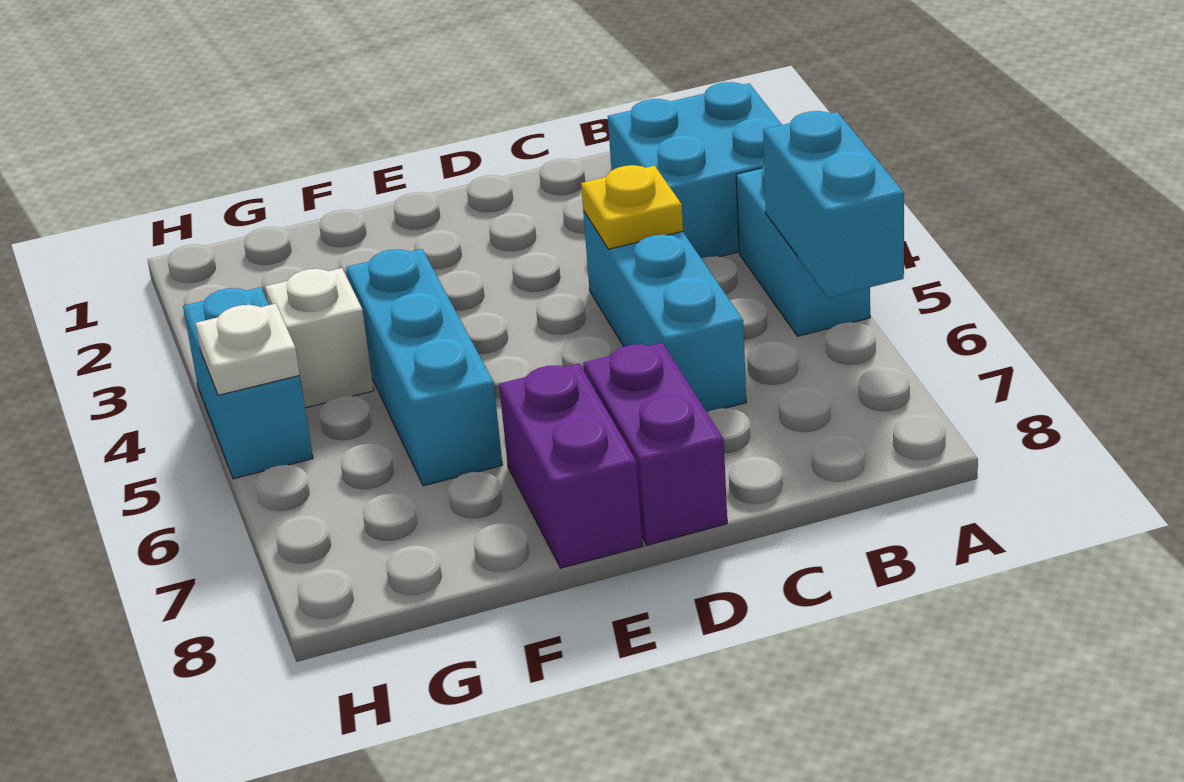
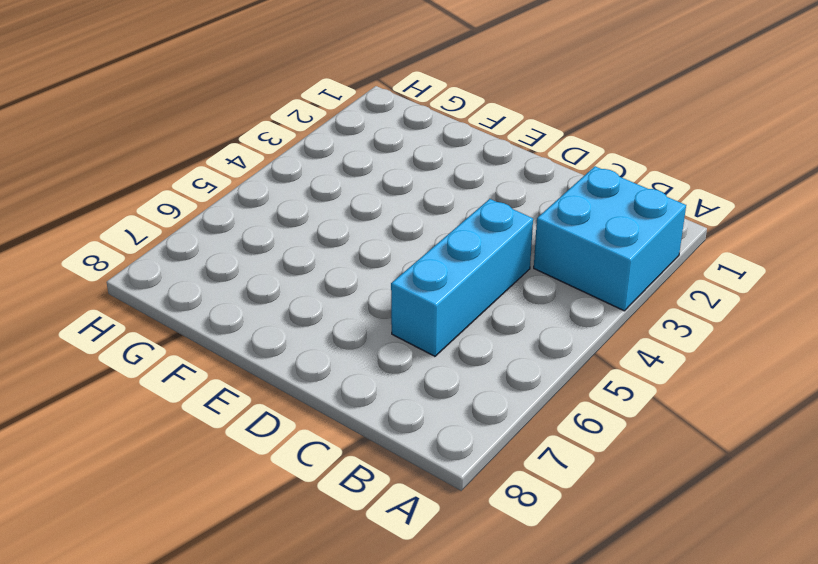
none -> cyan brick A4:A5 level 1
none -> purple brick D7:D8 level 1

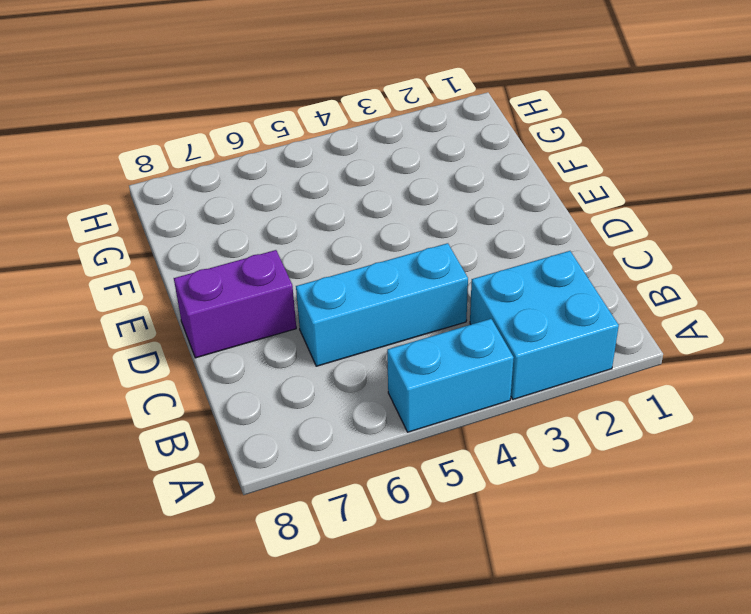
none -> purple brick E7:E8 level 1
none -> cyan brick F4:F6 level 1

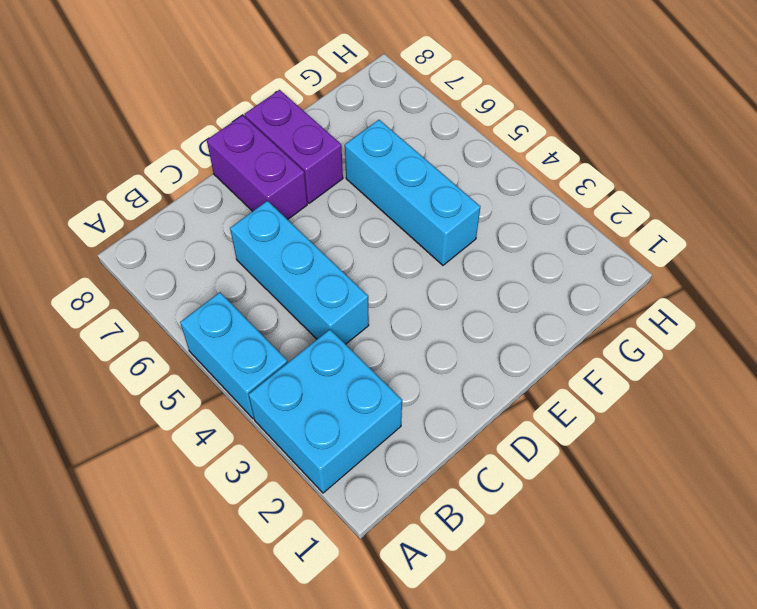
none -> white brick G4 level 1
none -> cyan brick H4:H5 level 1

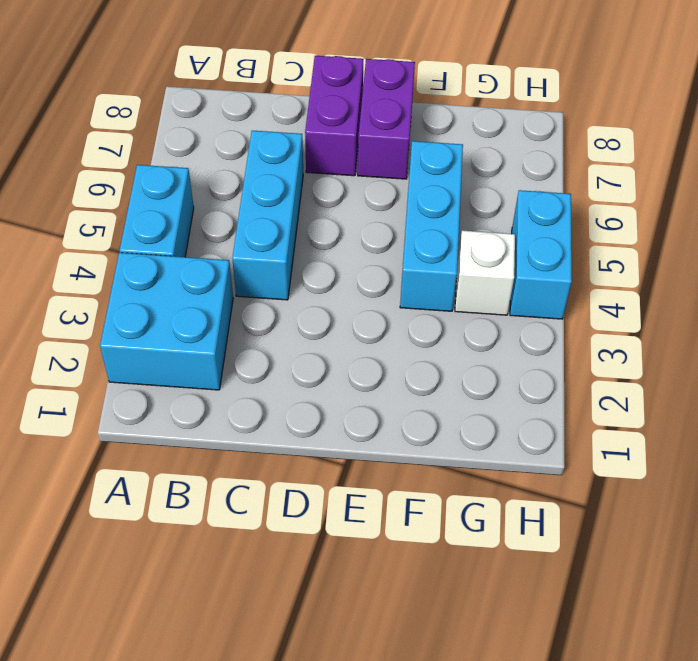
none -> cyan brick A5:A6 level 2
none -> yellow plate C4 level 2

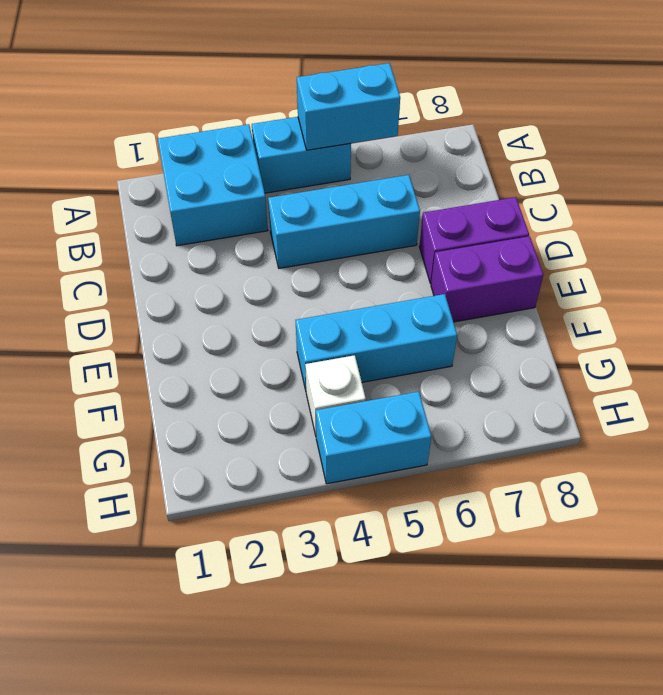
none -> yellow plate C4 level 2
none -> white plate H5 level 2

